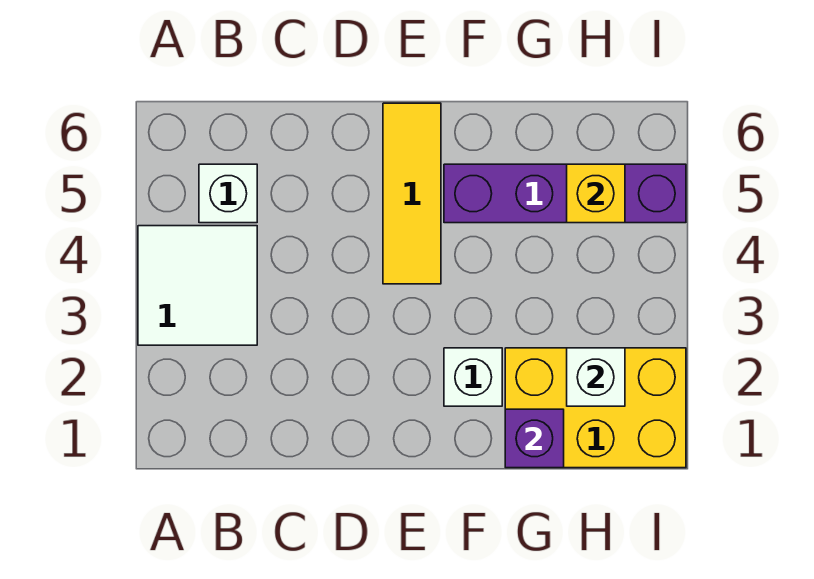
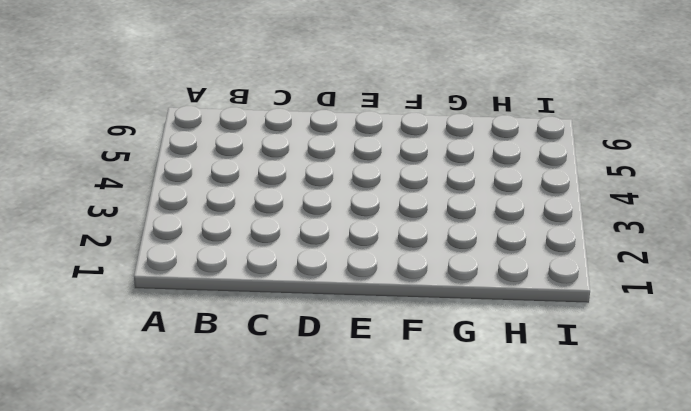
none -> white tile A3:B4 level 1
none -> white brick B5 level 1

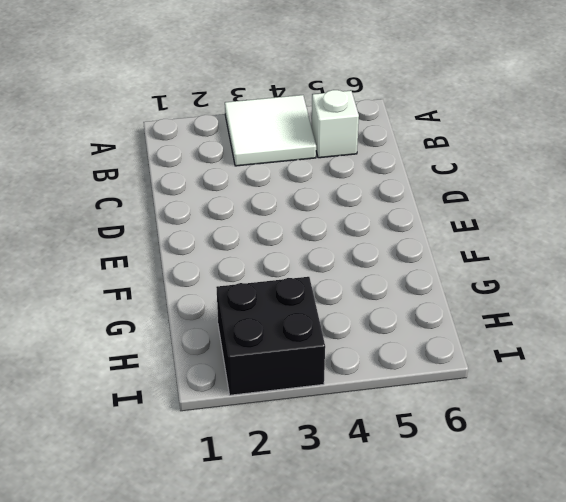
black brick H2:I3 level 1 -> yellow brick G1:I2 level 1
none -> yellow tile E4:E6 level 1
none -> white brick F2 level 1

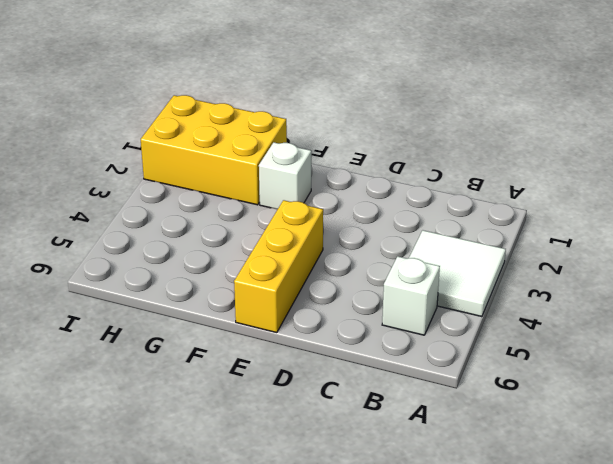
yellow brick E4:E6 level 1 -> yellow tile E4:E6 level 1
none -> purple brick F5:I5 level 1
none -> purple brick G1 level 2

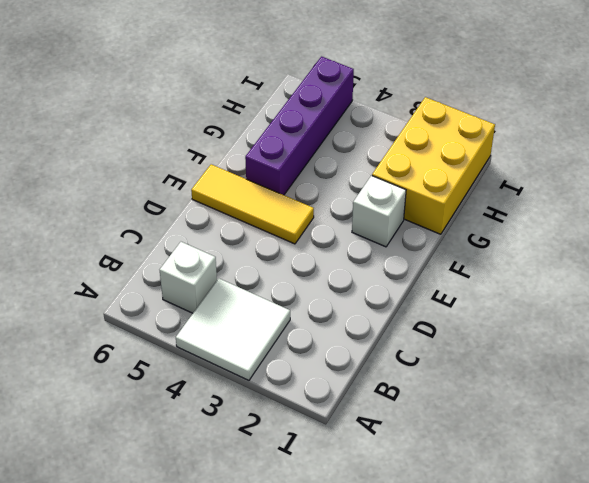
none -> purple brick G1 level 2
none -> white brick H2 level 2

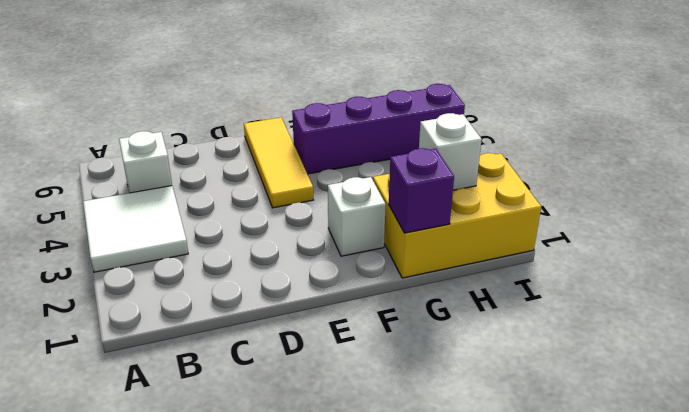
none -> yellow brick H5 level 2

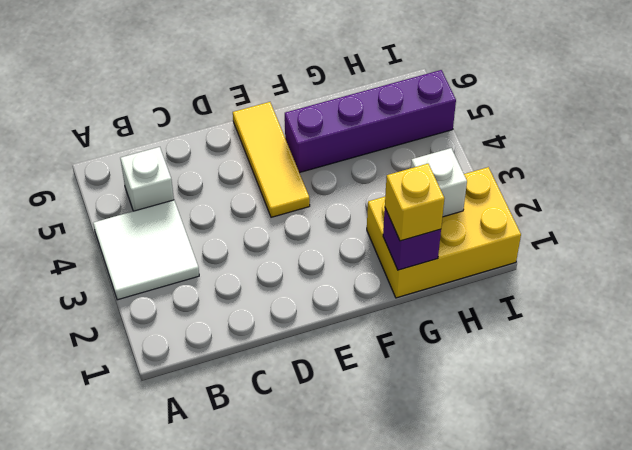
yellow brick G1 level 3 -> yellow brick H5 level 2
none -> white brick F2 level 1

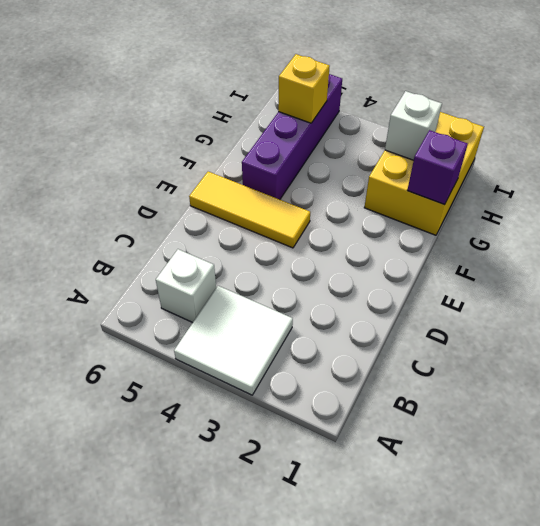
none -> white brick F2 level 1

